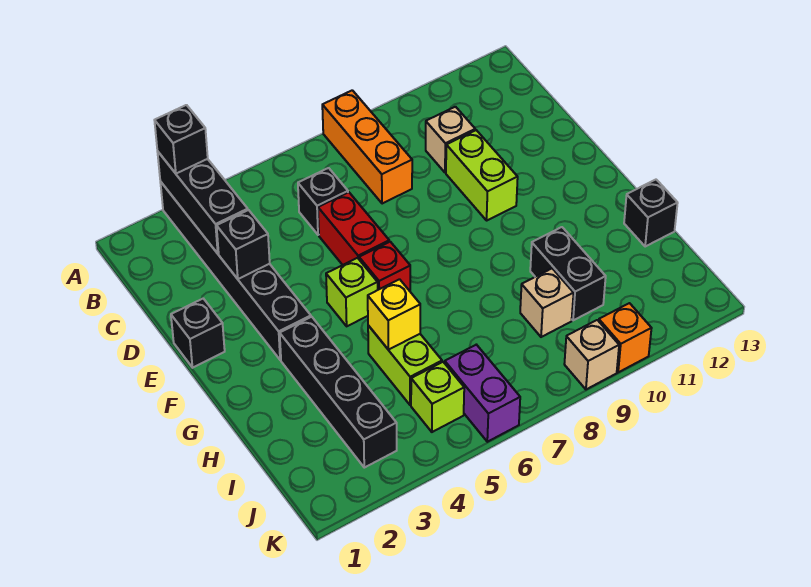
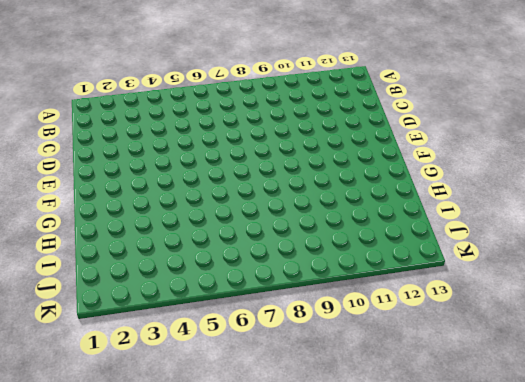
none -> black brick A3:F3 level 1
none -> orange brick A8:C8 level 1
none -> black brick C6 level 1

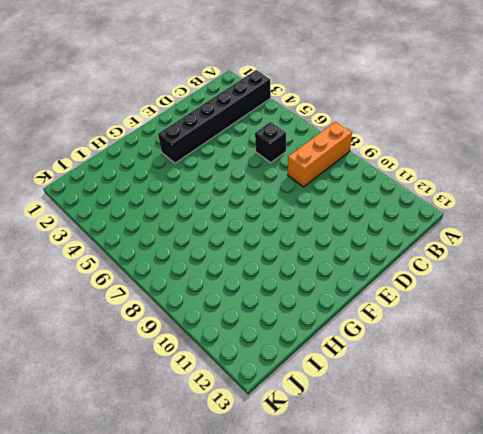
none -> tan brick C10 level 1
none -> red brick D6:E6 level 1
none -> lime brick D10:E10 level 1

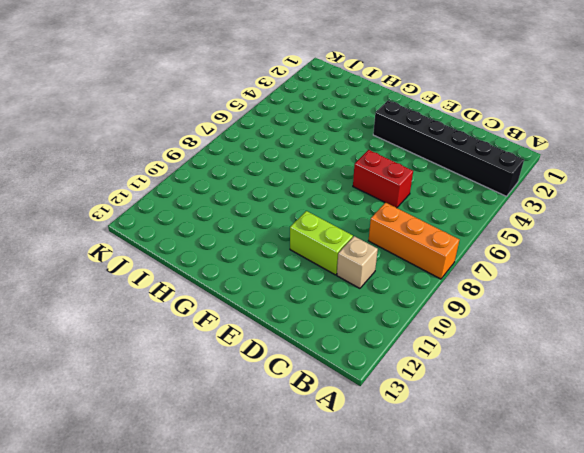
none -> black brick C6 level 1
none -> black brick E1 level 1
none -> lime brick F5 level 1

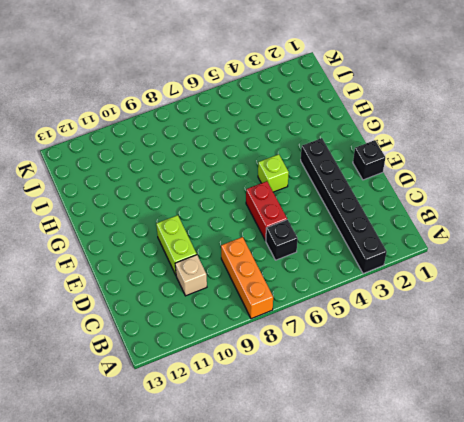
none -> red brick F6 level 1
none -> black brick G3:J3 level 1
none -> lime brick H5:I5 level 1

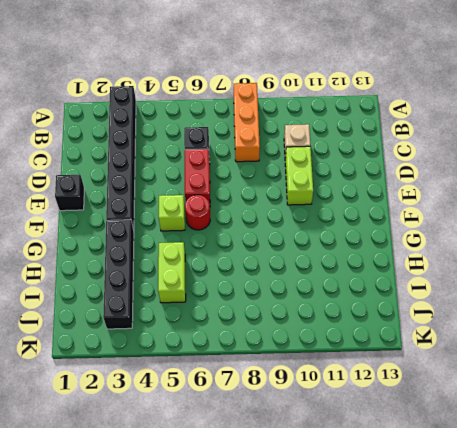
red round brick F6 level 1 -> red brick F6 level 1
none -> black brick H10:I10 level 1
none -> black brick H13 level 1
none -> tan brick I9 level 1

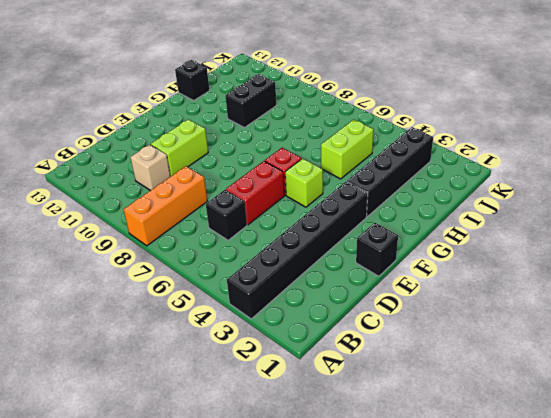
none -> tan brick I9 level 1
none -> lime brick J5 level 1
none -> purple brick J6:K6 level 1

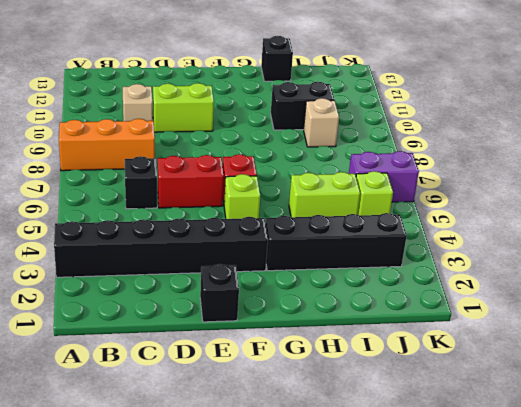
none -> tan brick K9 level 1
none -> orange brick K10 level 1
none -> black brick A3:C3 level 2

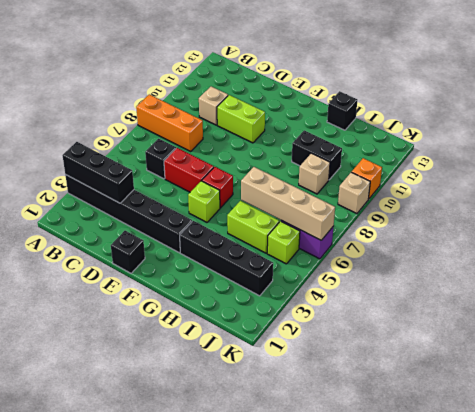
tan brick H6:K6 level 2 -> none
none -> black brick D3 level 2
none -> yellow brick H5 level 2
none -> black brick A3 level 3

